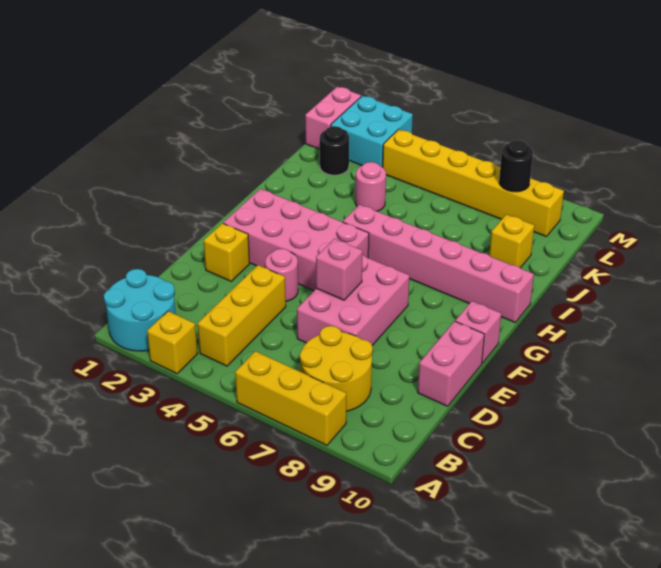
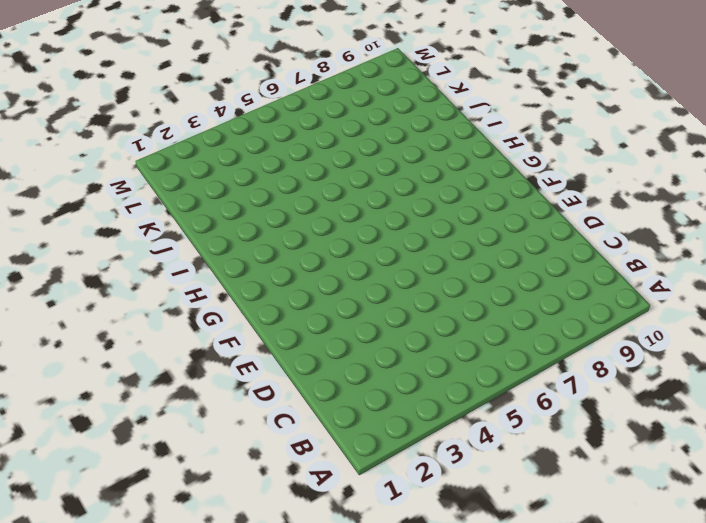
none -> cyan round brick A1:B2 level 1
none -> yellow brick A3 level 1
none -> yellow brick A6:A8 level 1

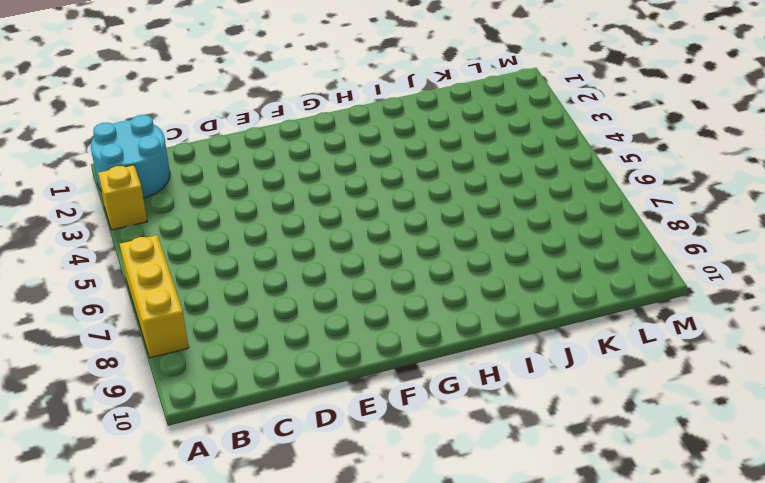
none -> yellow brick B4:D4 level 1
none -> yellow round brick B7:C8 level 1
none -> pink brick D6:F7 level 1

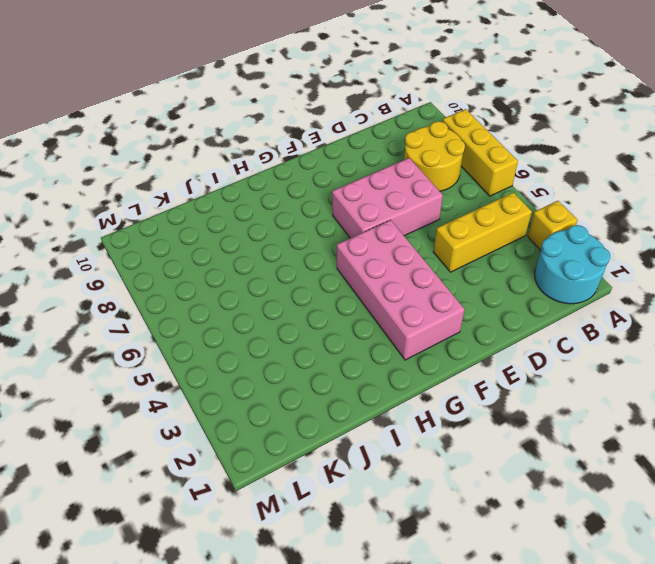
none -> pink brick D10:E10 level 1
none -> yellow brick E2 level 1
none -> pink round brick E4 level 1

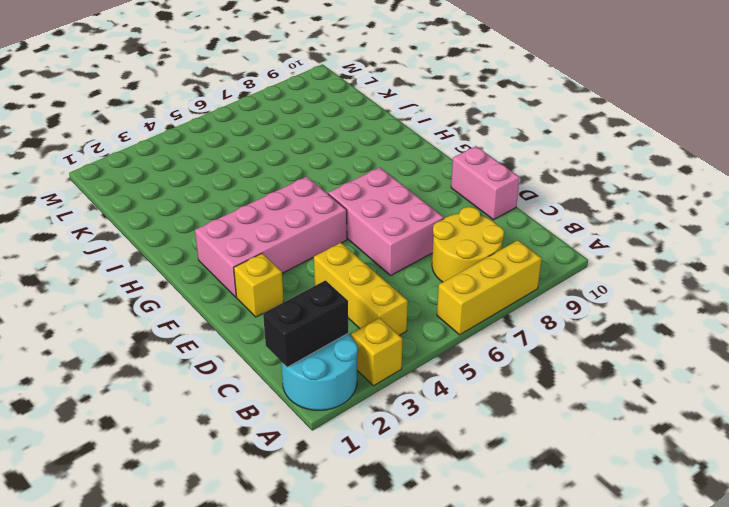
black brick B1:B2 level 2 -> none
none -> pink round brick E4 level 1
none -> pink brick F10 level 1
none -> pink brick H5:H10 level 1

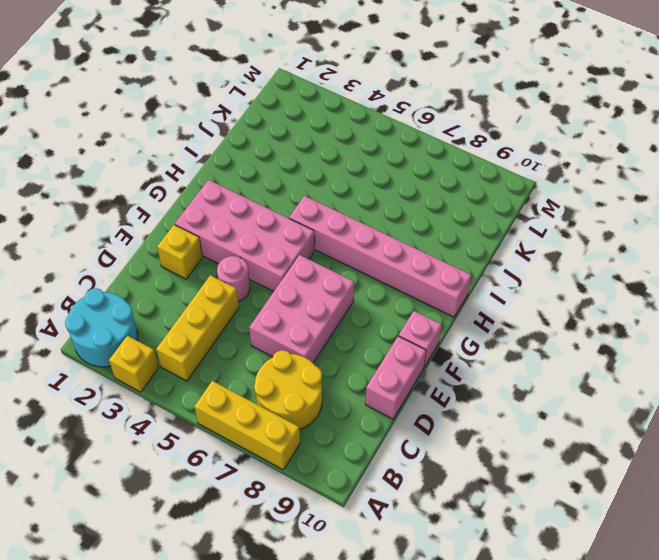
none -> pink round brick J4 level 1
none -> yellow brick J9 level 1
none -> black round brick K2 level 1

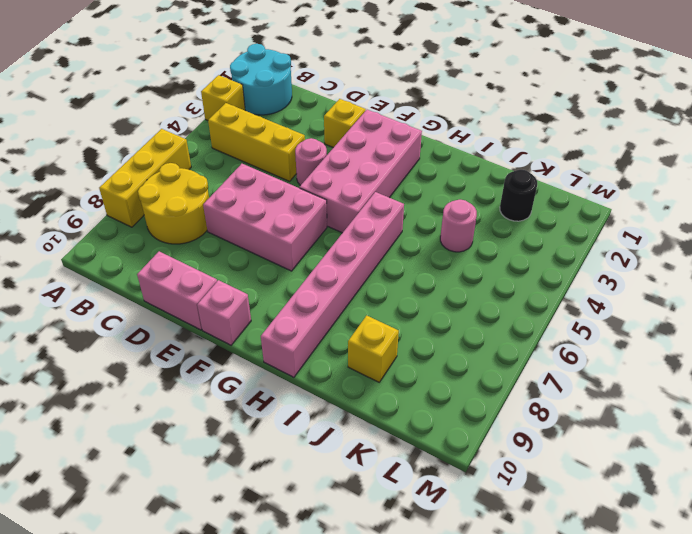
none -> pink brick L1:M1 level 1
none -> cyan brick L2:M3 level 1
none -> yellow brick L4:L9 level 1

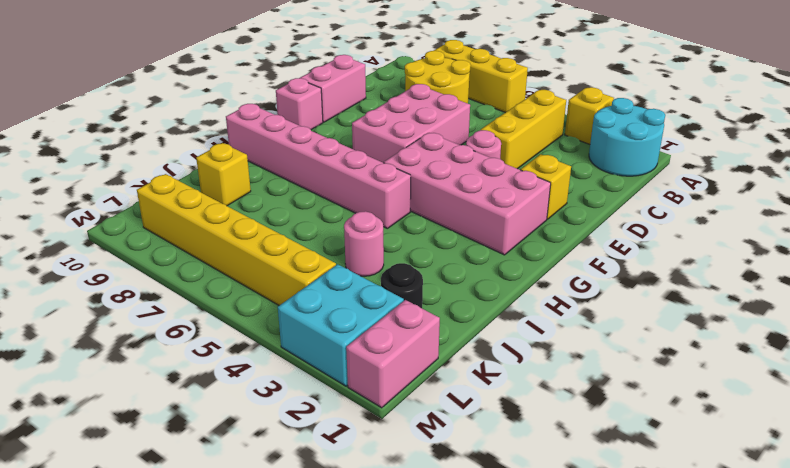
none -> pink brick E6 level 2
none -> black round brick L8 level 2

